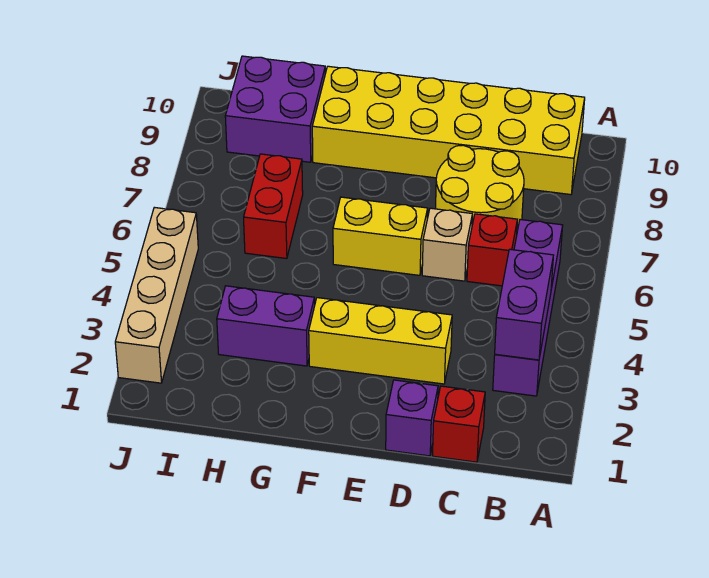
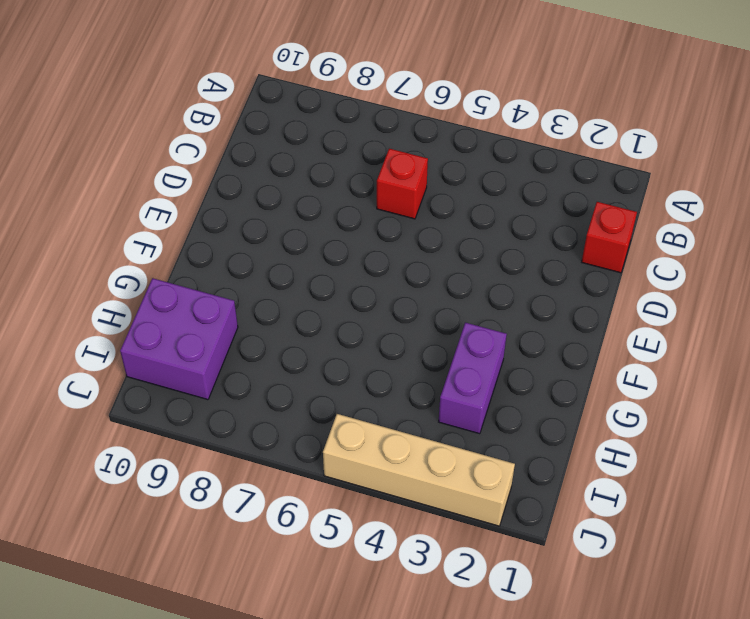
none -> purple brick B3:B6 level 1
none -> yellow brick B9:G10 level 1
none -> yellow round brick C7:D8 level 1

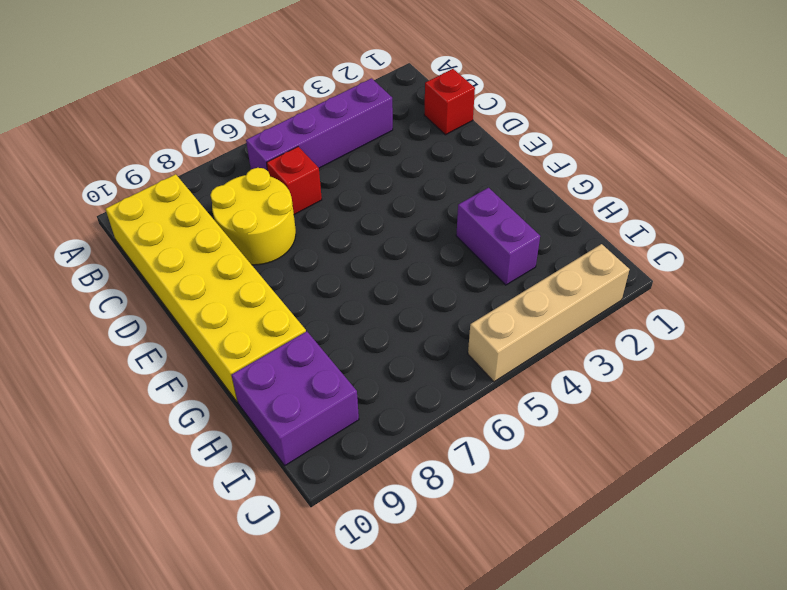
none -> purple brick D1 level 1
none -> yellow brick D3:F3 level 1
none -> tan brick D6 level 1

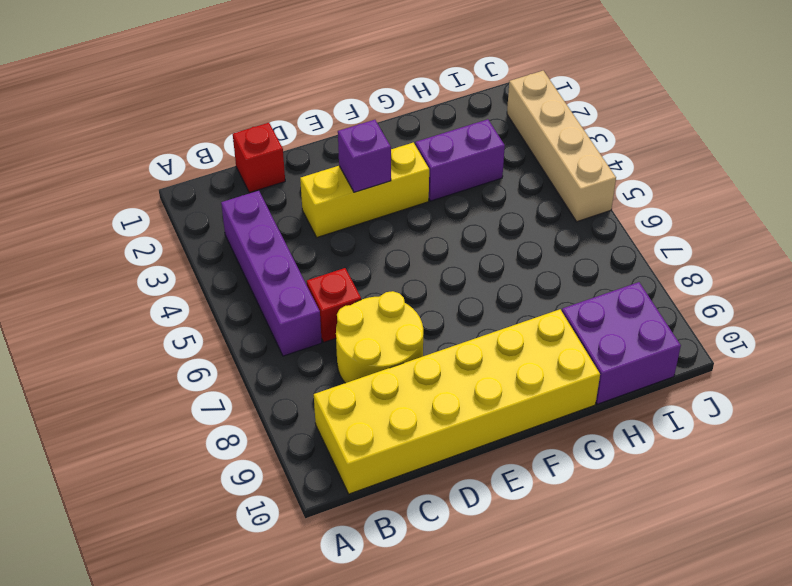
purple brick E3 level 2 -> purple brick D1 level 1
none -> tan brick D6 level 1
none -> yellow brick E6:F6 level 1
none -> red brick H6:H7 level 1

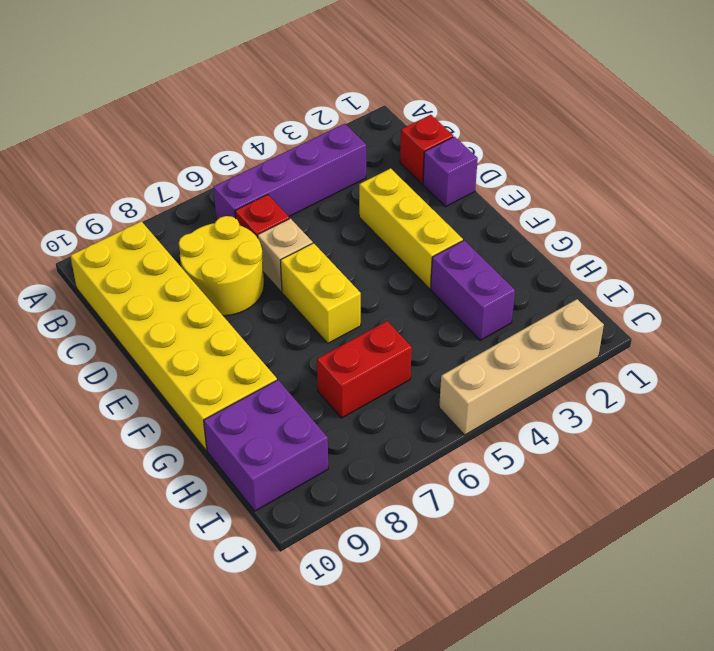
none -> purple brick B3:B4 level 2

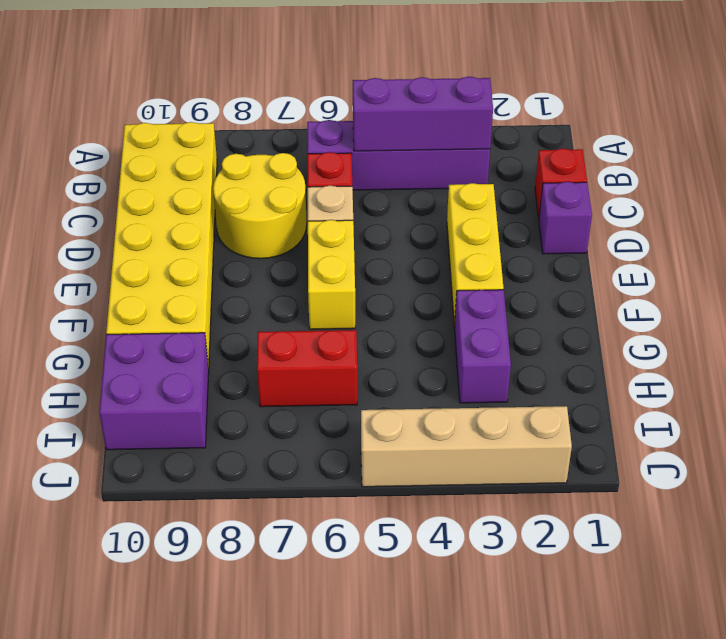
purple brick B3:B5 level 2 -> purple brick B3:B4 level 2

